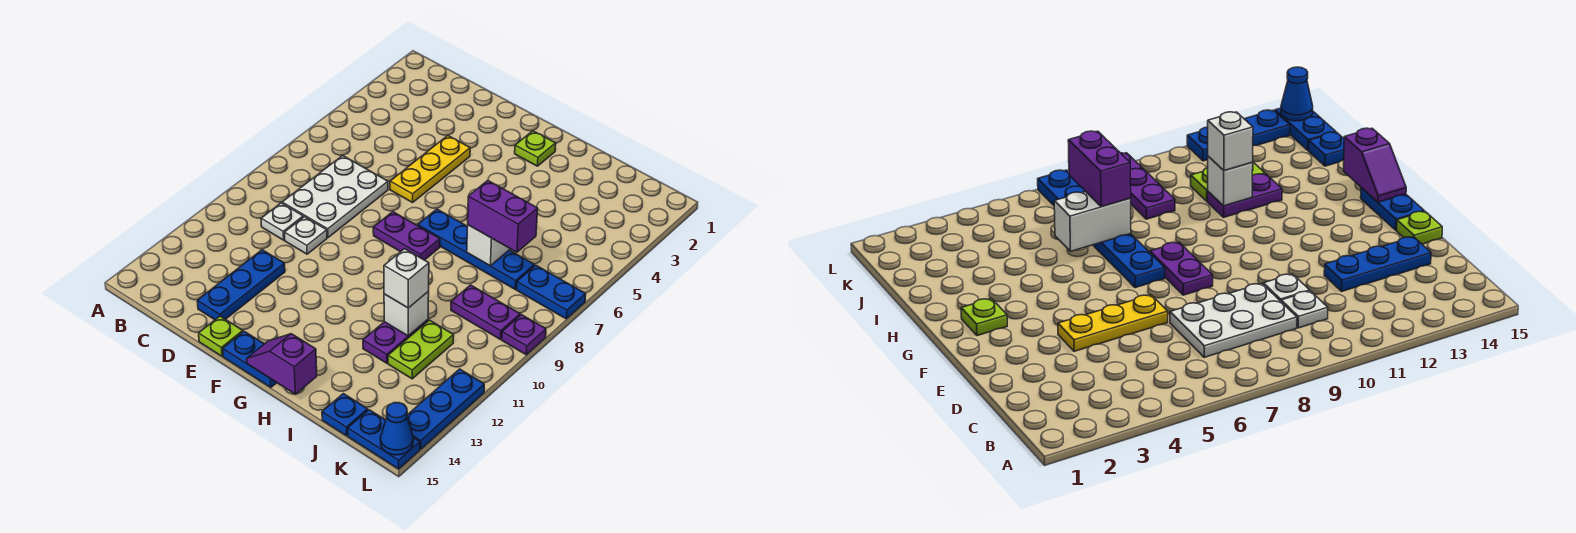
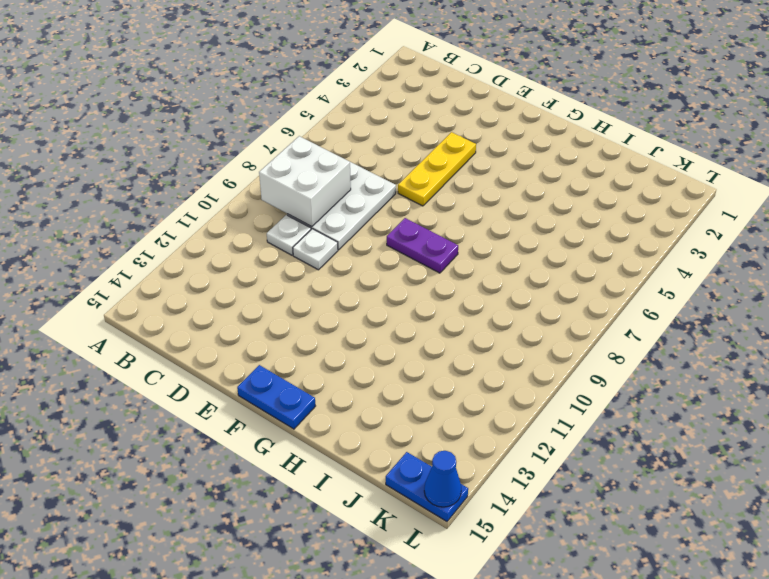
white brick B8:C9 level 2 -> none
none -> blue plate D12:D14 level 1
none -> lime plate E15 level 1
none -> lime plate G2 level 1

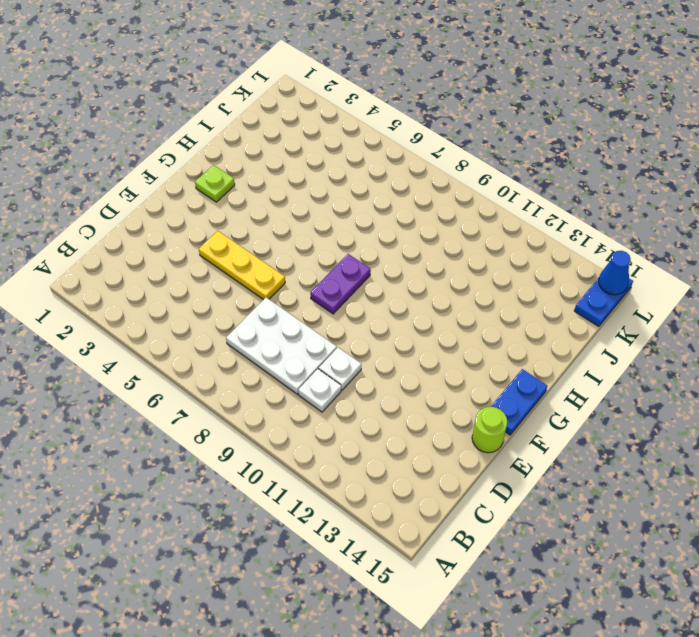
lime round brick E15 level 1 -> lime plate E15 level 1
none -> blue plate D12:D14 level 1
none -> blue plate G7:J7 level 1
none -> purple plate I11:I12 level 1

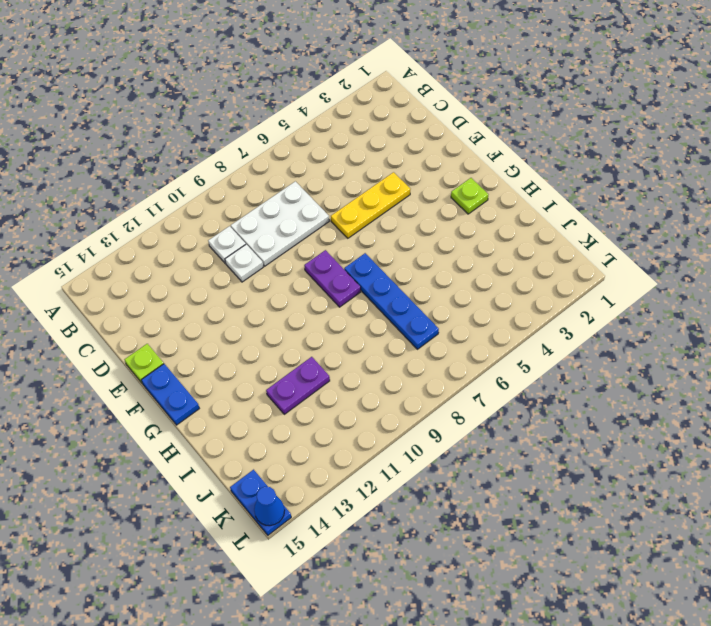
none -> blue plate D12:D14 level 1
none -> purple plate J9:K9 level 1
none -> lime plate J11:J12 level 1

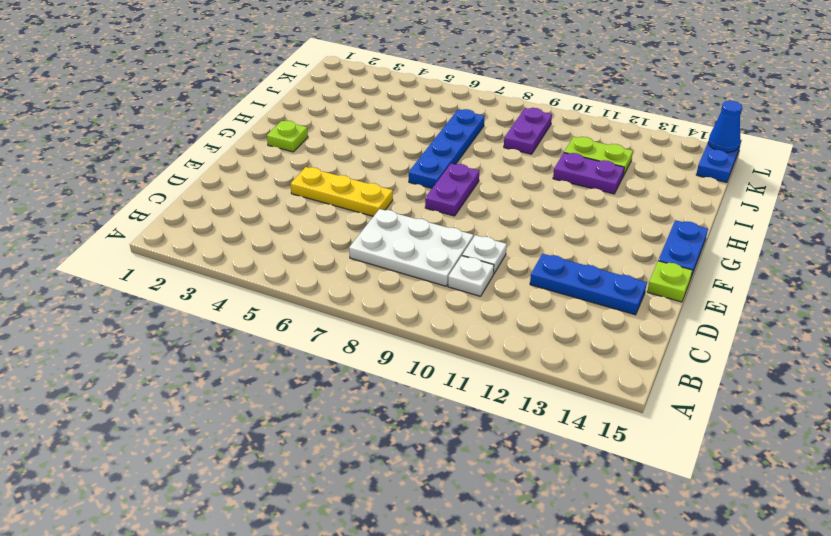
none -> blue plate J15 level 1
none -> blue plate K7:L7 level 1
none -> purple plate L9 level 1

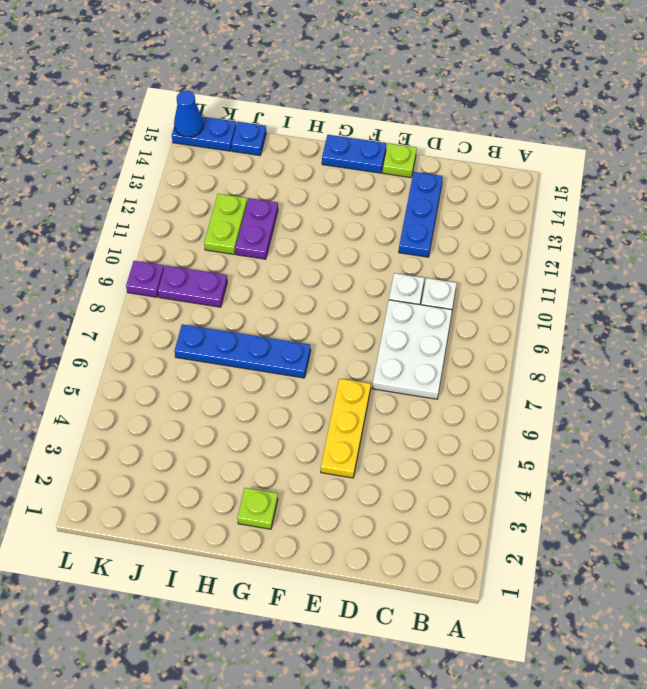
none -> purple plate F8:G8 level 1
none -> blue plate K7:L7 level 1
none -> blue plate L12:L14 level 1

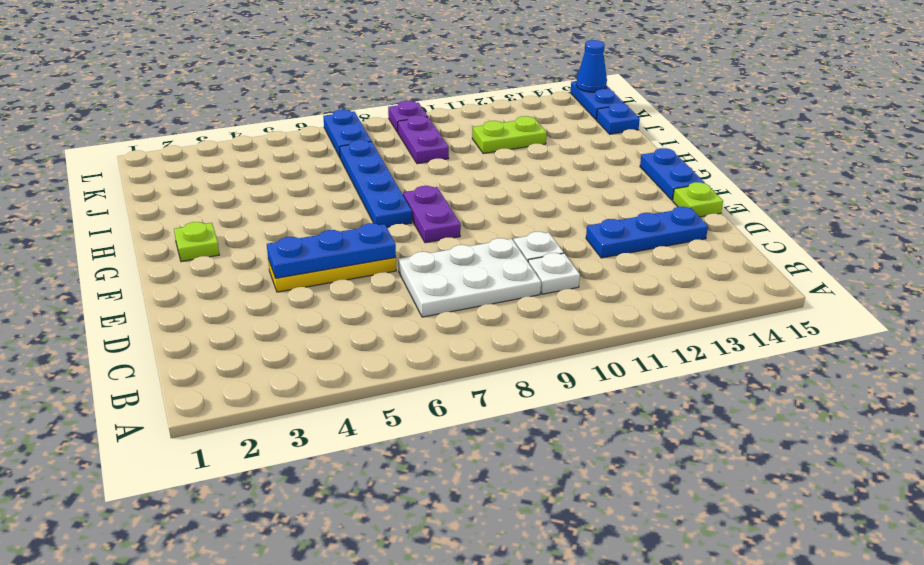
blue plate E4:E6 level 2 -> blue plate L12:L14 level 1
none -> purple plate I11:I12 level 1
none -> purple slope G15:H15 level 2 top H
none -> white brick I6:I7 level 2

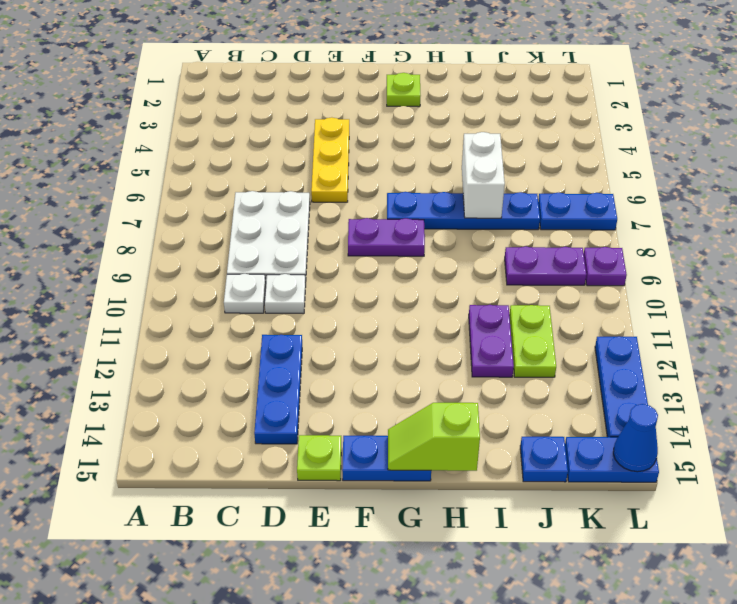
lime slope G15:H15 level 2 top H -> purple slope G15:H15 level 2 top H
none -> white brick I11 level 2
none -> purple brick I7:J7 level 3
none -> white brick I11 level 3

